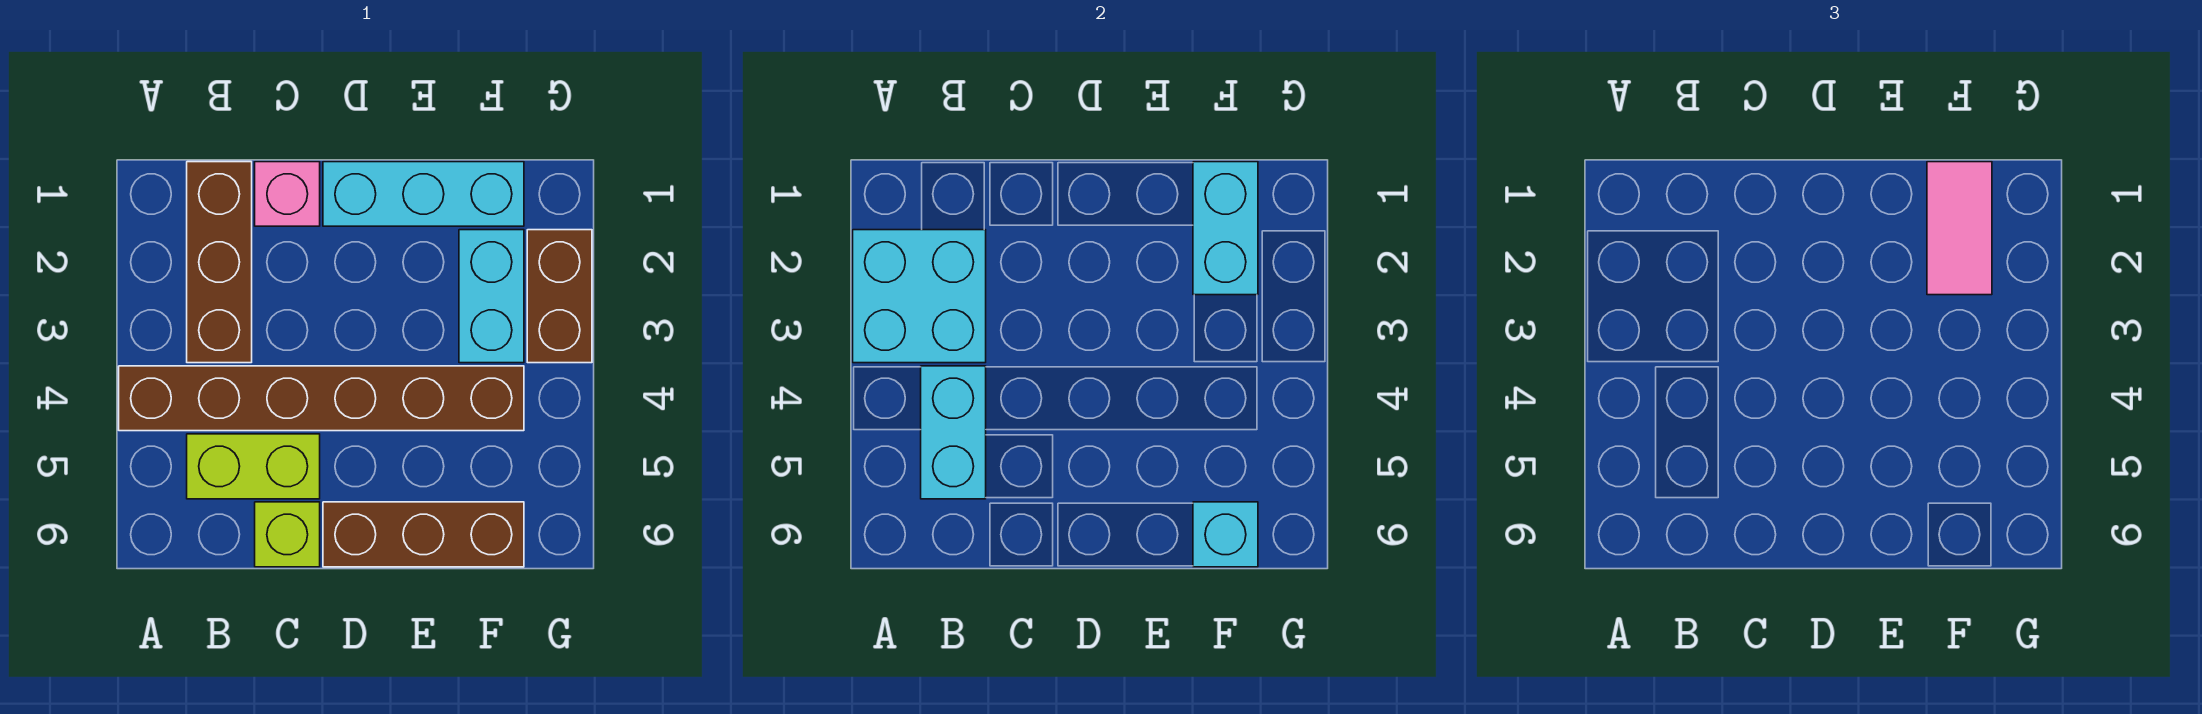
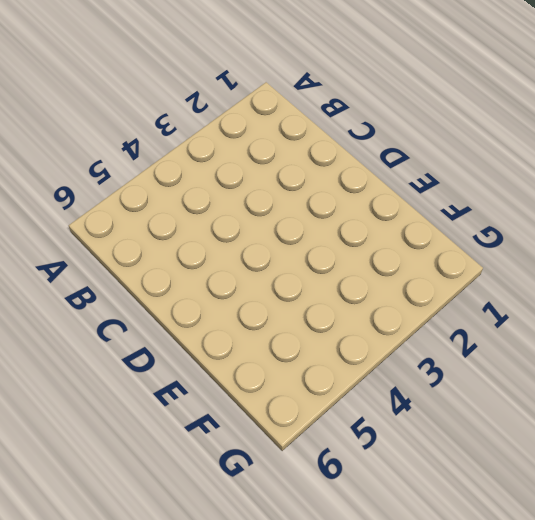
none -> brown brick A4:F4 level 1
none -> brown brick B1:B3 level 1
none -> lime brick B5:C5 level 1

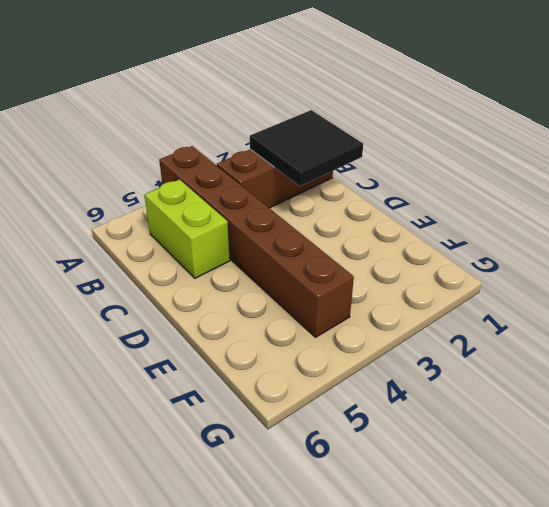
black tile B1:C2 level 2 -> cyan brick A2:B3 level 2
none -> pink brick C1 level 1
none -> lime brick C6 level 1
none -> cyan brick D1:F1 level 1

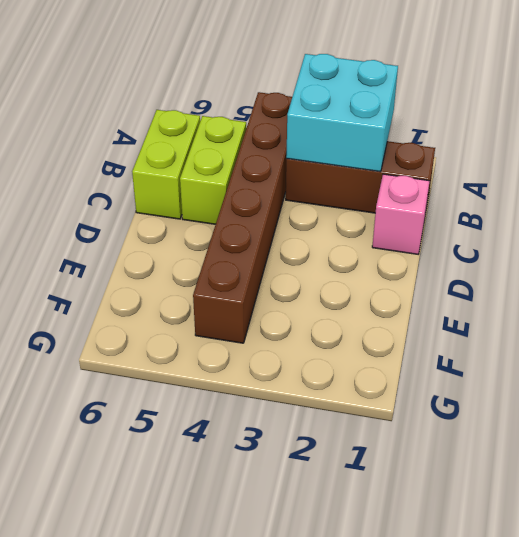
lime brick B6:C6 level 1 -> lime brick C6 level 1
none -> cyan brick D1:F1 level 1
none -> brown brick D6:F6 level 1
none -> cyan brick F2:F3 level 1

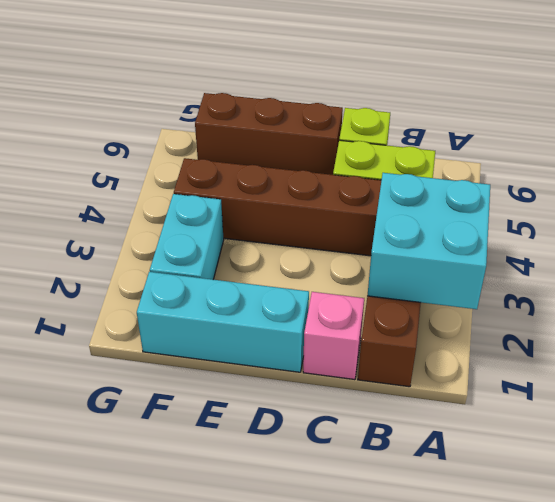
none -> brown brick G2:G3 level 1
none -> cyan brick B4:B5 level 2
none -> cyan brick F1:F2 level 2

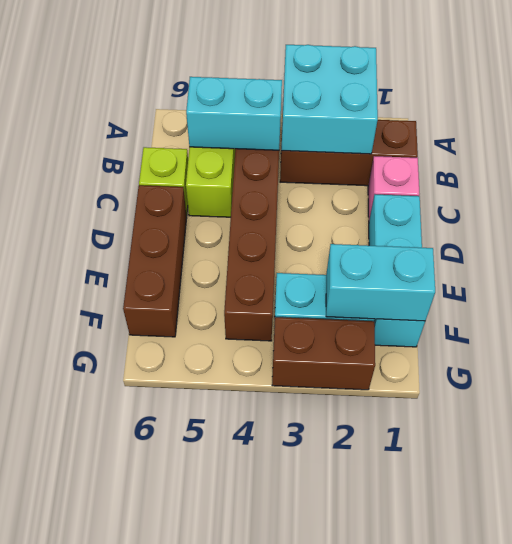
none -> cyan brick F6 level 2
none -> pink tile F1:F2 level 3

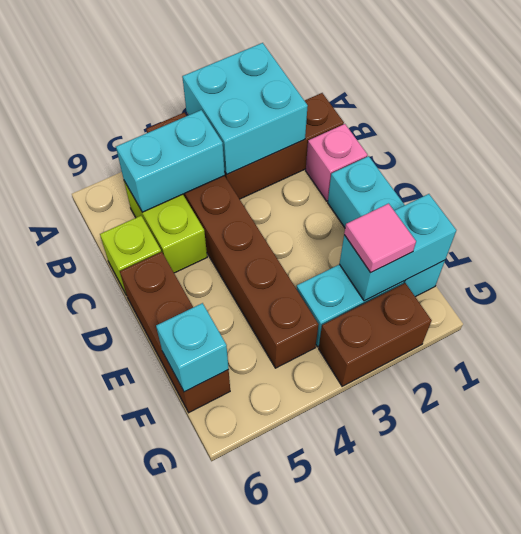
pink tile F2 level 3 -> pink tile F1:F2 level 3

